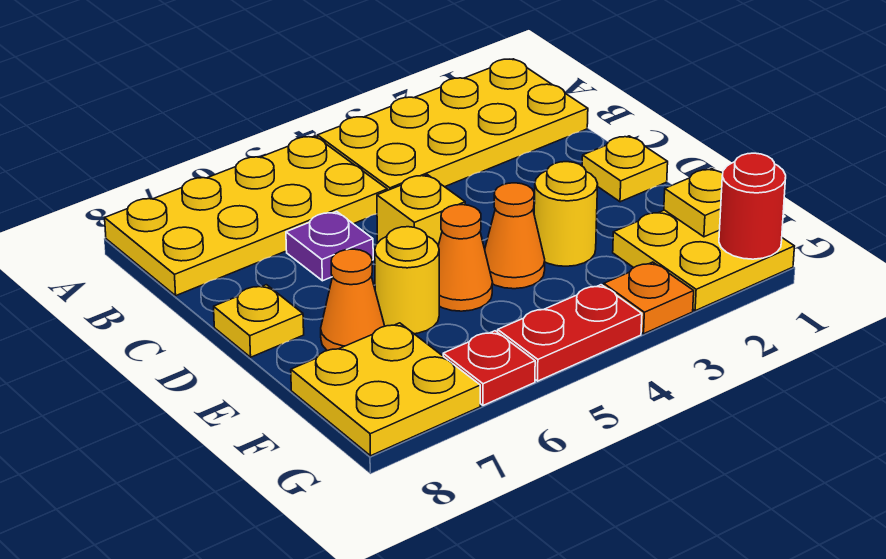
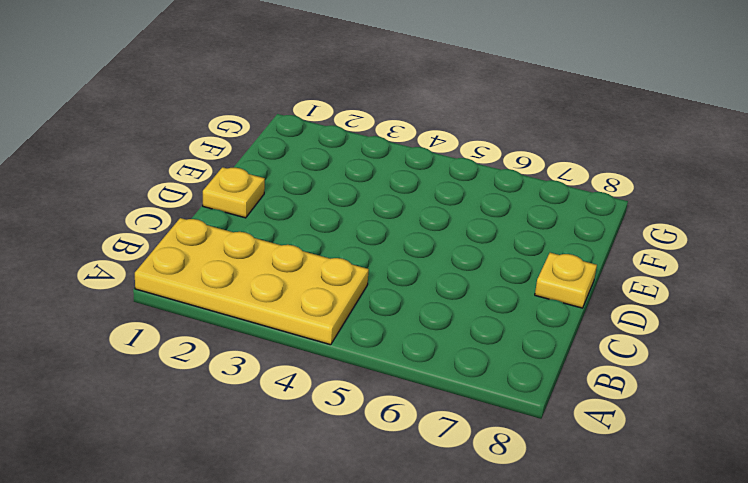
none -> yellow plate A5:B8 level 1
none -> purple plate C6 level 1
none -> yellow brick D5 level 1

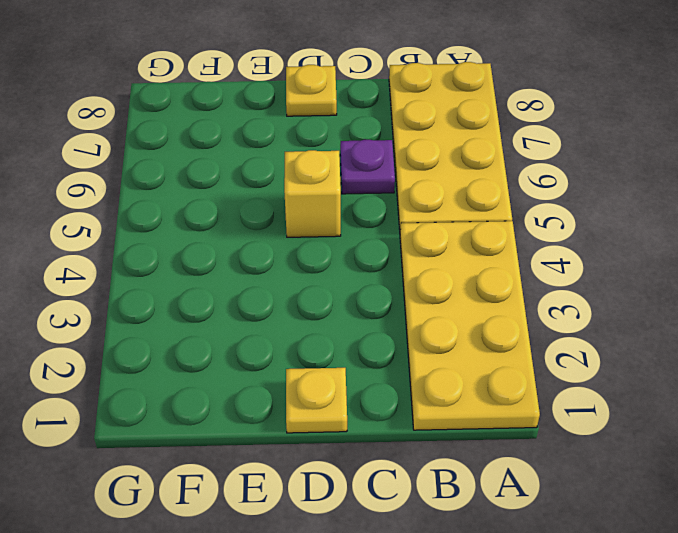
none -> yellow round brick E3 level 1
none -> orange cone E4 level 1
none -> orange cone E5 level 1

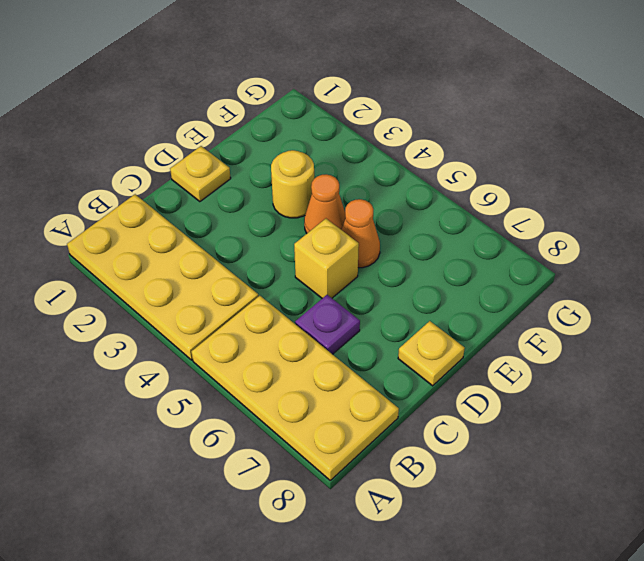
none -> yellow round brick E6 level 1
none -> orange cone E7 level 1
none -> yellow plate F1:G2 level 1

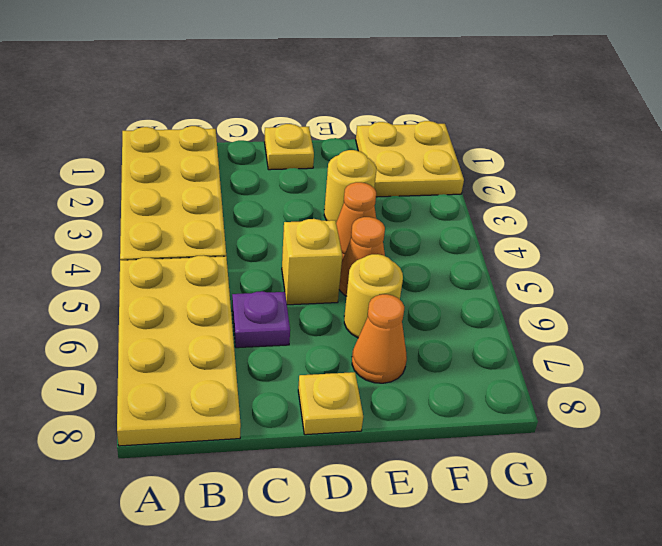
none -> yellow plate F7:G8 level 1
none -> orange plate G3 level 1
none -> red plate G4:G5 level 1

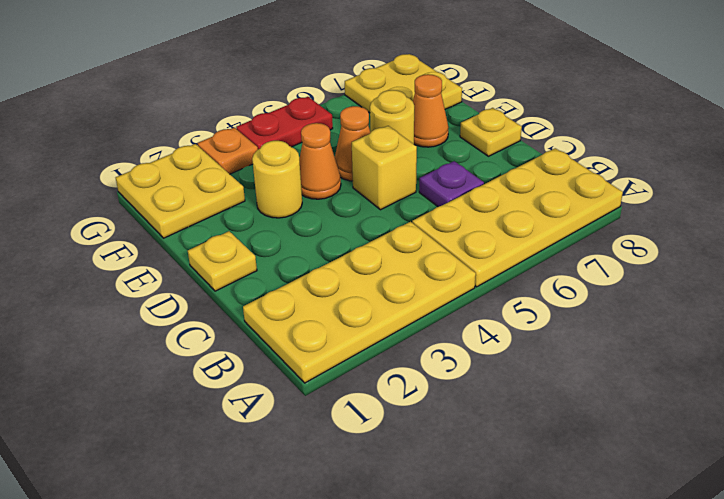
none -> red plate G6 level 1
none -> yellow plate F1 level 2
none -> red round brick G1 level 2

